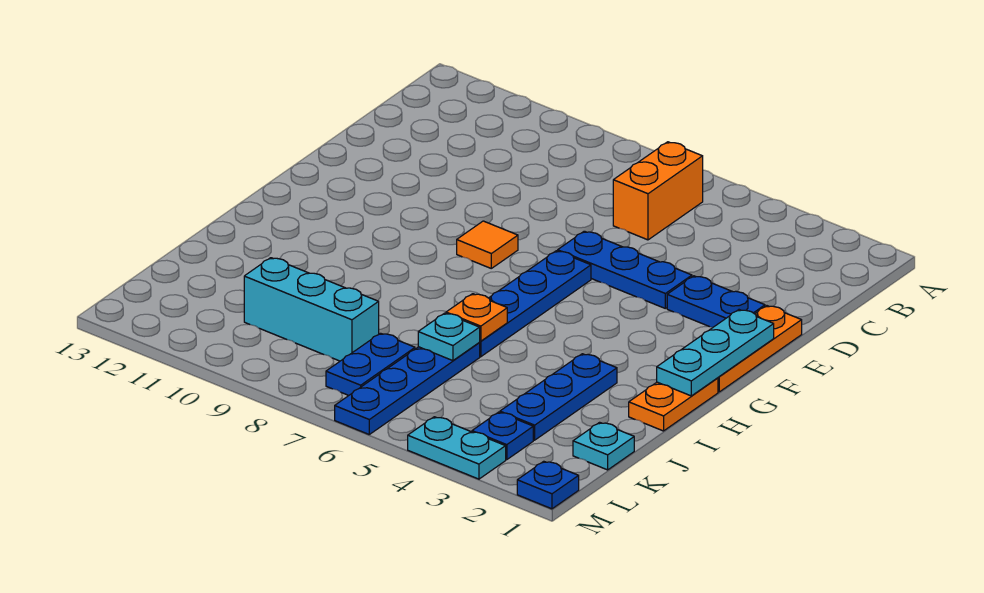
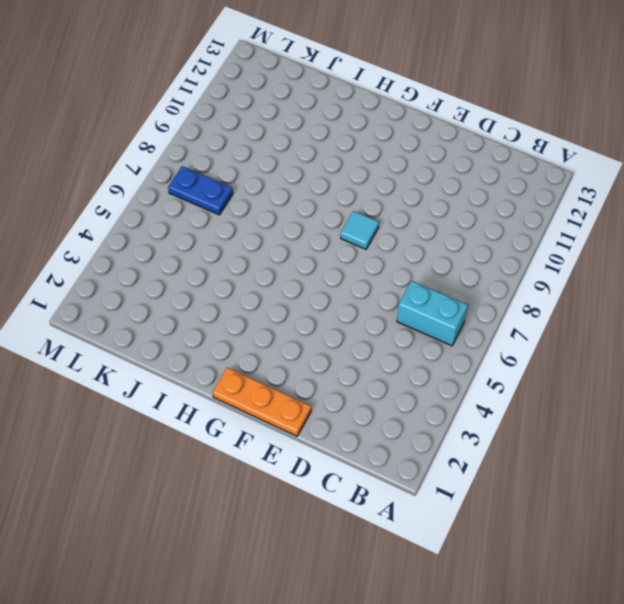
cyan brick B6:C6 level 1 -> orange brick B6:C6 level 1
cyan tile F8 level 1 -> orange tile F8 level 1
none -> blue plate E2:E3 level 1
none -> blue plate E4:E6 level 1
none -> blue plate F6:I6 level 1

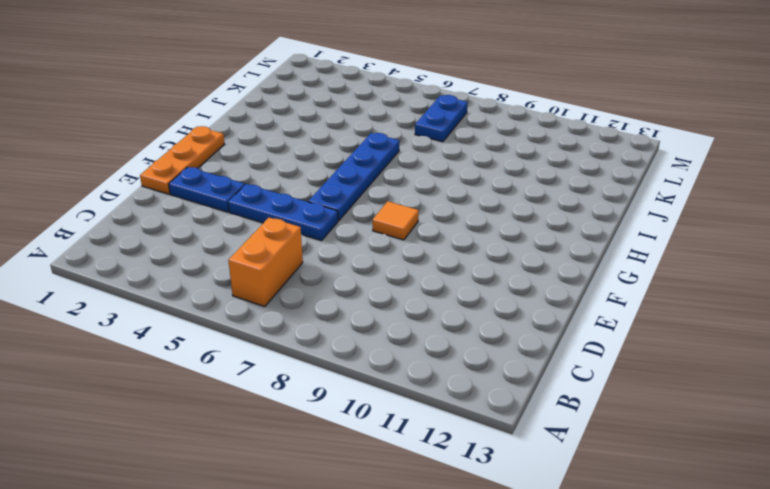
none -> orange plate H1:I1 level 1
none -> blue plate I3:K3 level 1
none -> blue plate J6:M6 level 1

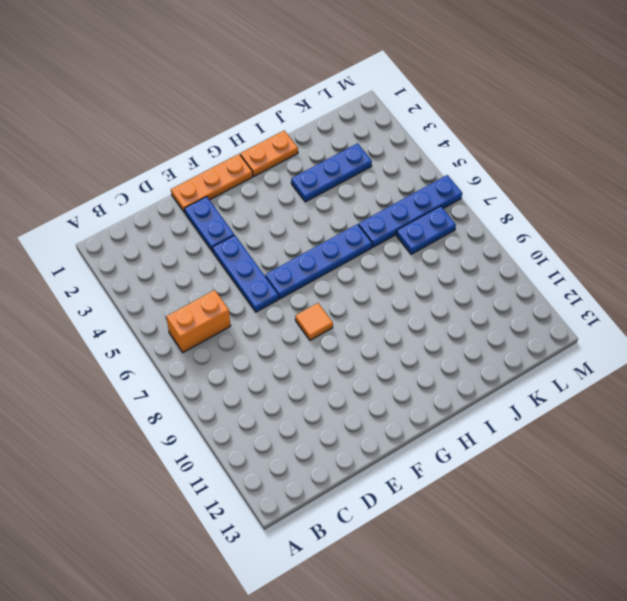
none -> cyan plate K1 level 1
none -> cyan brick K8:K10 level 1
none -> blue plate L3 level 1

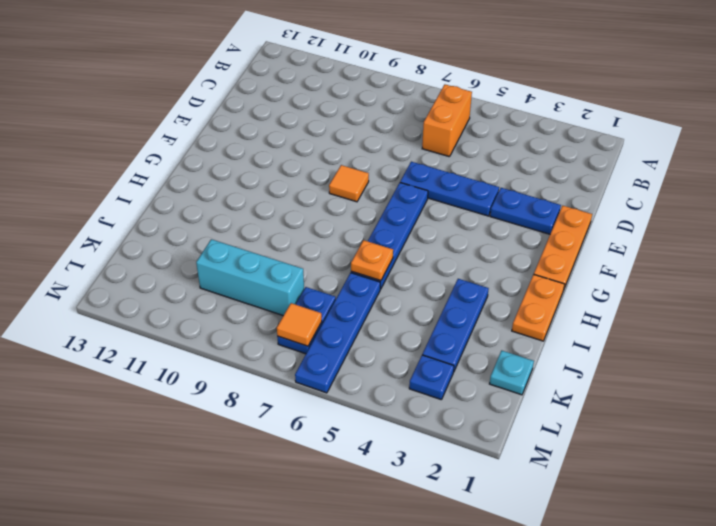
orange tile L7 level 2 -> none
none -> blue plate M1 level 1
none -> cyan plate M3:M4 level 1
none -> cyan plate F1:H1 level 2

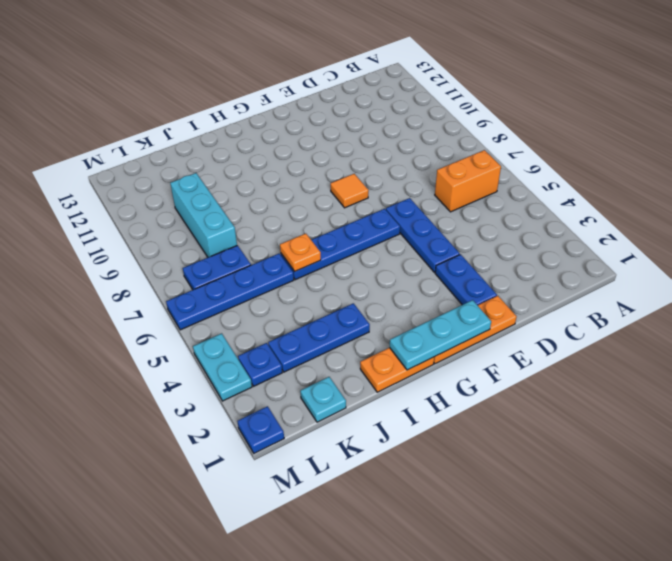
none -> cyan plate J6 level 2

